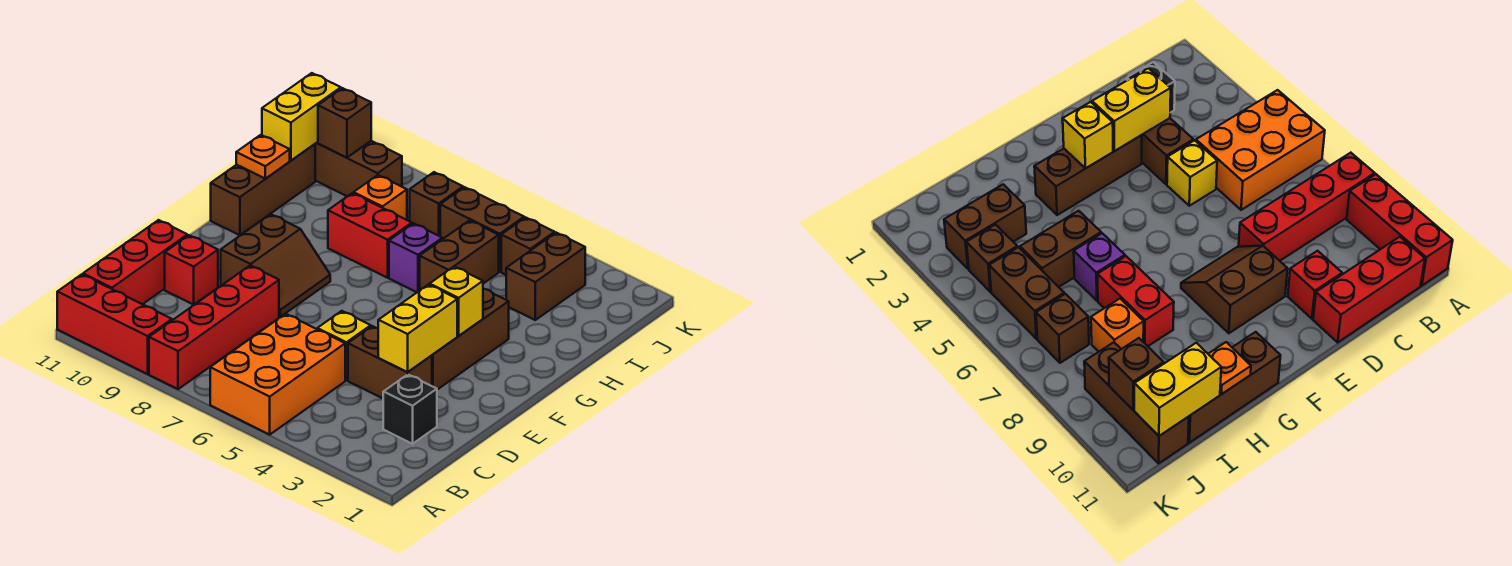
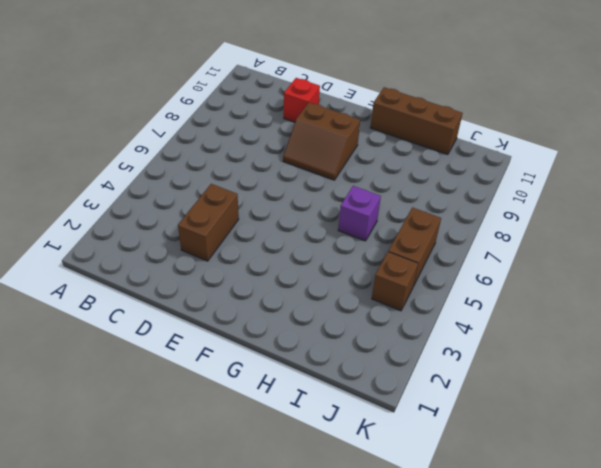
none -> orange brick A5:C6 level 1
none -> red brick A8:D8 level 1
none -> red brick A9:A11 level 1

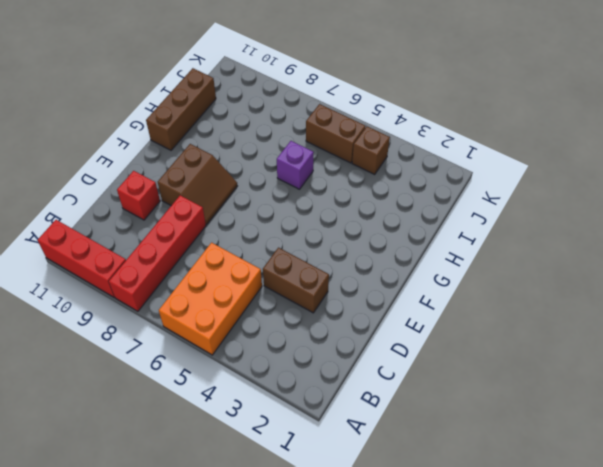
none -> red brick B11:D11 level 1
none -> black brick C2 level 1
none -> yellow brick D5 level 1

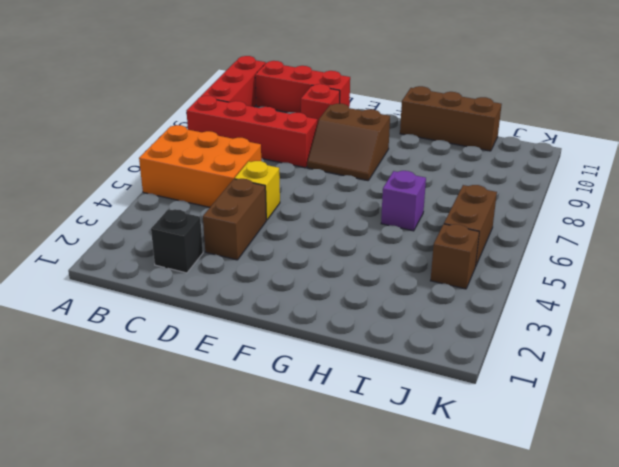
none -> brown brick E3:G3 level 1
none -> brown brick H5:I5 level 1
none -> red brick H7:H8 level 1

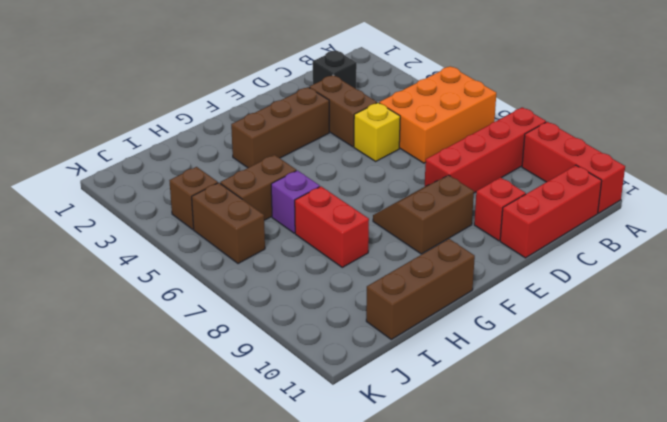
none -> brown brick I3:J3 level 1
none -> orange brick I8 level 1
none -> brown brick J7 level 1

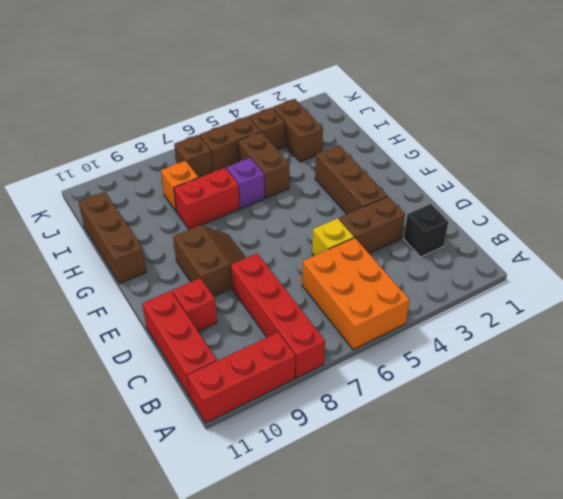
none -> brown brick J9:J11 level 1
none -> yellow brick D3:E3 level 2
none -> yellow brick F3 level 2

